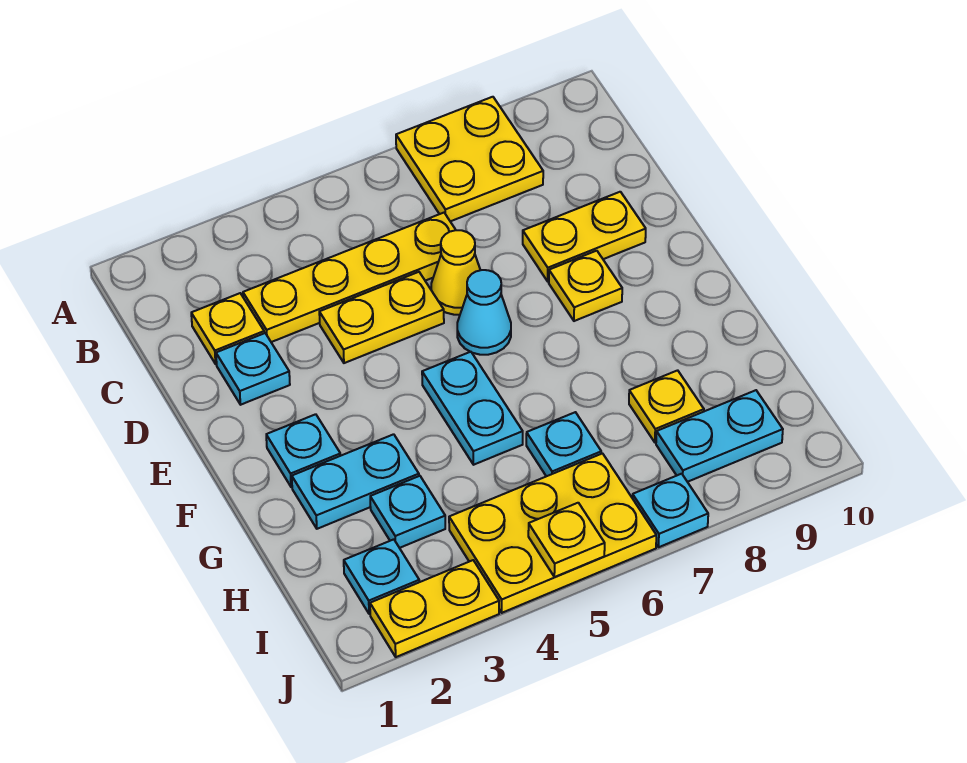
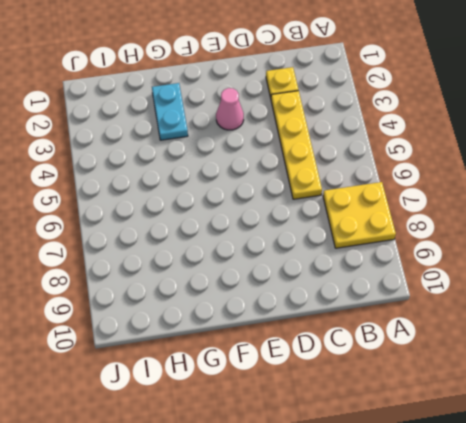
pink cone E3 level 1 -> none
none -> cyan plate D2 level 1
none -> yellow plate D4:D5 level 1
none -> yellow cone D6 level 1

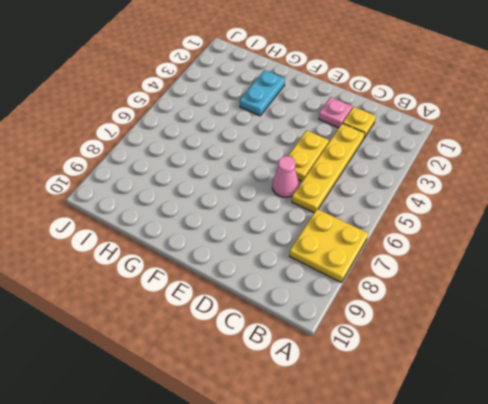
pink plate D2 level 1 -> cyan plate D2 level 1
pink cone D6 level 1 -> yellow cone D6 level 1
none -> yellow plate D8:D9 level 1
none -> cyan cone E6 level 1
none -> yellow plate E8 level 1

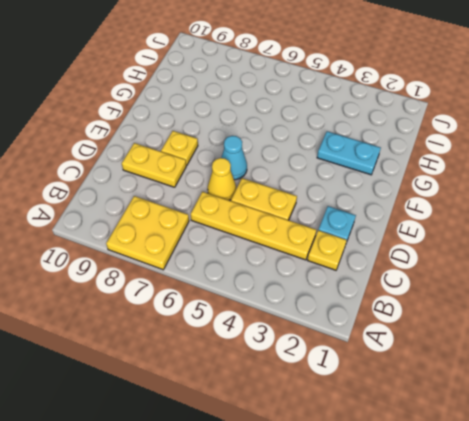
none -> cyan plate F2 level 1
none -> cyan plate F5:G5 level 1
none -> cyan plate H3 level 1

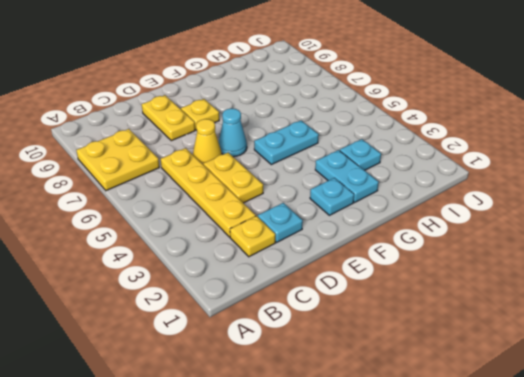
none -> cyan plate H6 level 1
none -> yellow plate H8 level 1
none -> cyan plate I2 level 1

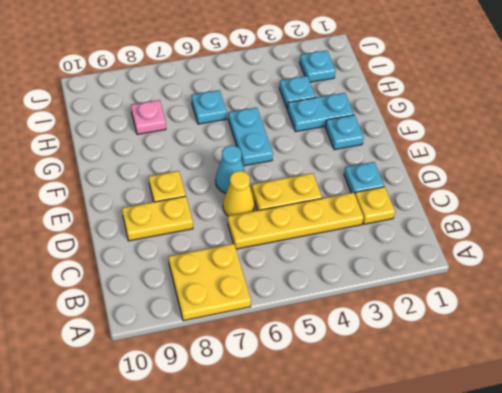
pink plate H8 level 1 -> yellow plate H8 level 1
none -> yellow plate I4:J6 level 1
none -> cyan plate I8:I9 level 1
none -> yellow plate J2:J3 level 1

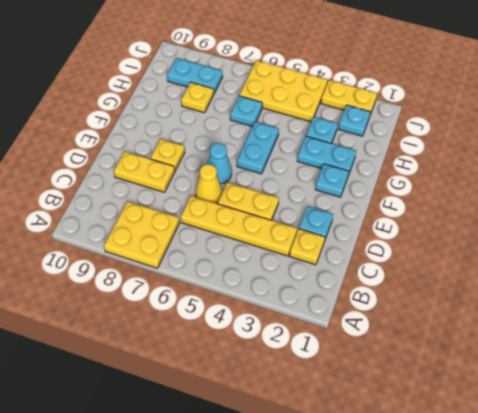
none -> cyan plate J7 level 1
none -> yellow plate J5 level 2

